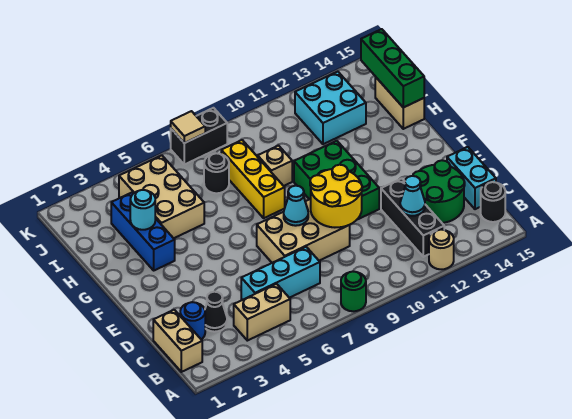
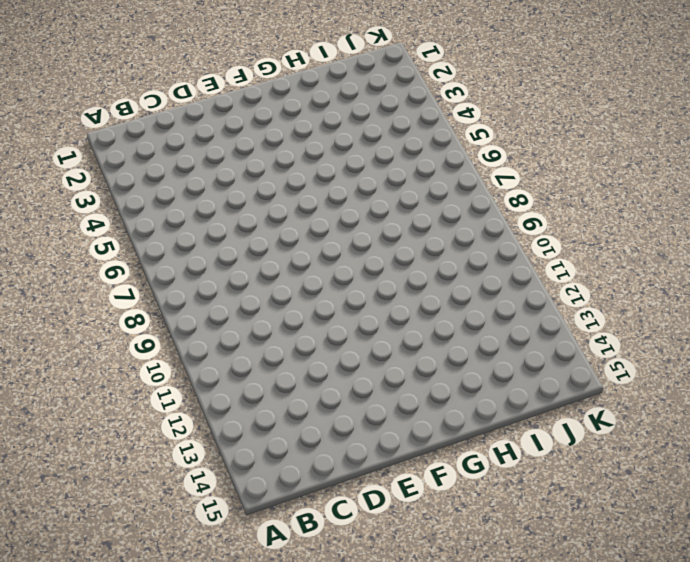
none -> green round brick A8 level 1
none -> tan round brick A12 level 1
none -> tan brick B1:C1 level 1

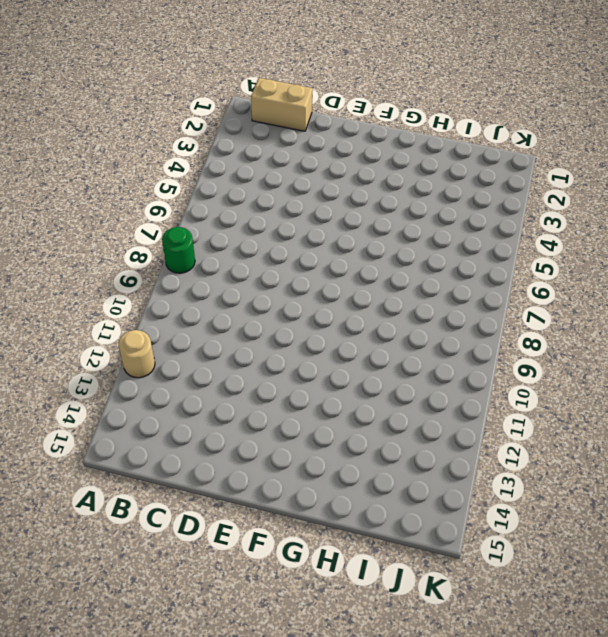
none -> tan brick B4:B5 level 1
none -> black brick B12:D12 level 1
none -> black round brick B15 level 1

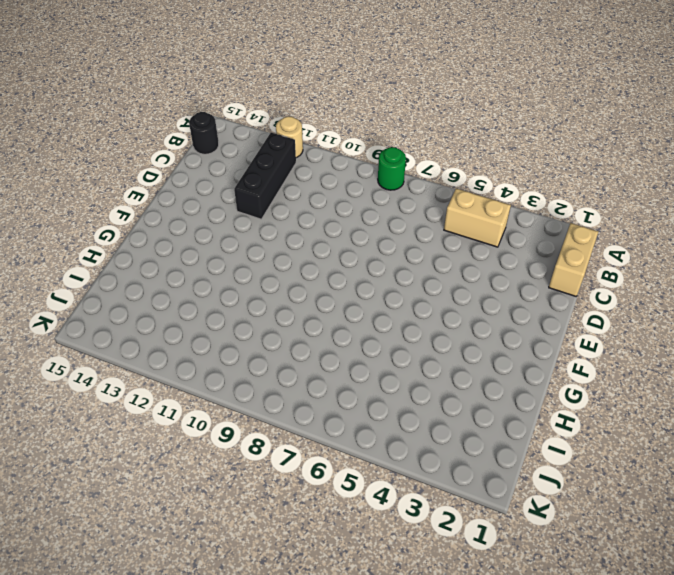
none -> blue round brick C2 level 1
none -> black cone C3 level 1
none -> cyan brick C5:C7 level 1

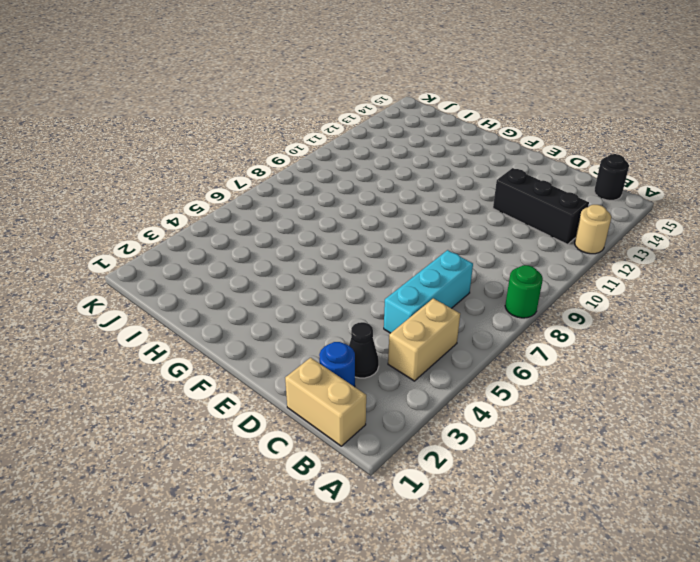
none -> green round brick C13:D14 level 1
none -> cyan brick C15:D15 level 1
none -> tan brick D7:E9 level 1

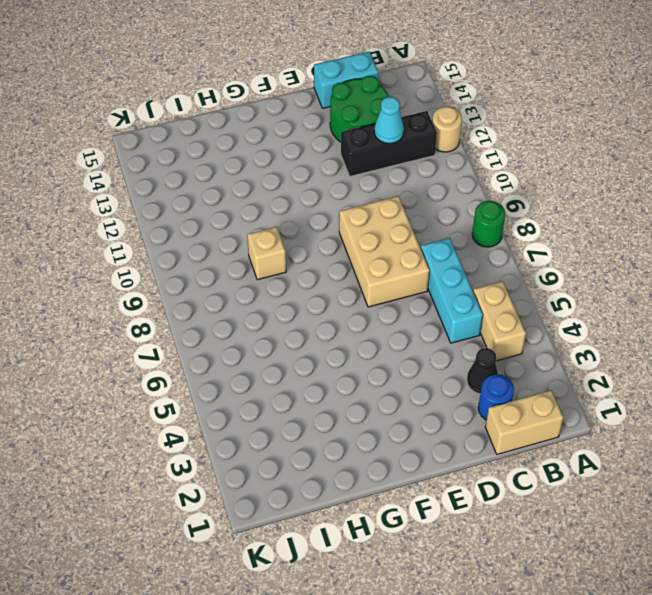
none -> black round brick B15 level 1
none -> green brick E10:G11 level 1
none -> blue brick G3:I3 level 1

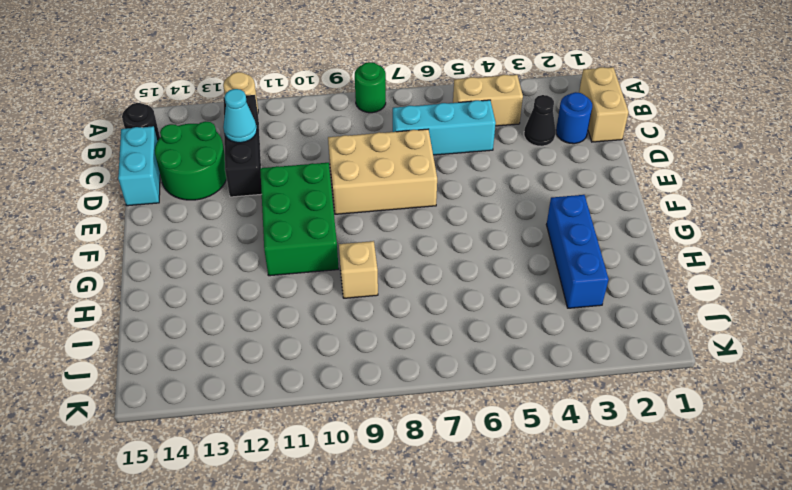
none -> yellow brick G8:I8 level 1
none -> tan brick H4:J5 level 1
none -> tan brick H15:I15 level 1

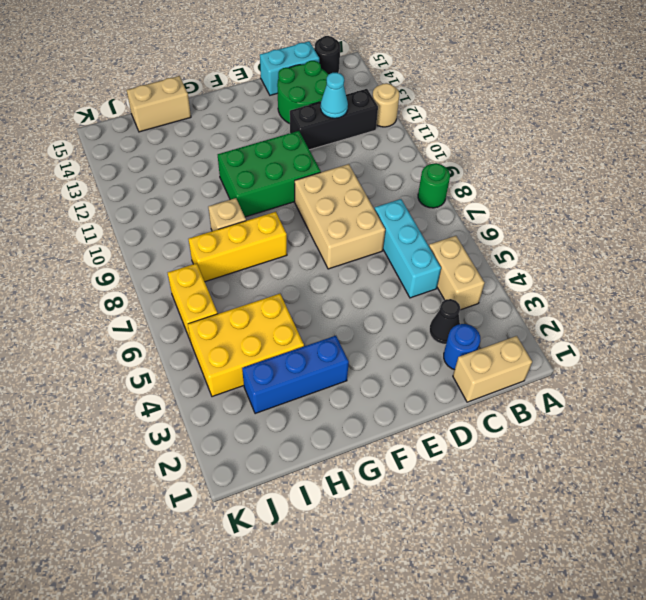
yellow brick H4:J5 level 1 -> tan brick H4:J5 level 1
yellow brick J6:J7 level 1 -> none
none -> black round brick I7 level 1
none -> cyan brick I12:J13 level 1
none -> black brick K7:K8 level 1

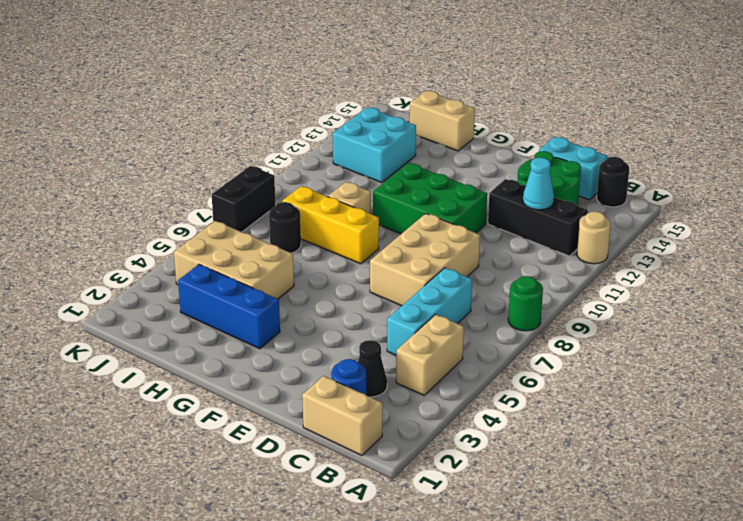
none -> yellow round brick D9:E10 level 2
none -> cyan cone E8 level 2
none -> cyan round brick H3 level 2

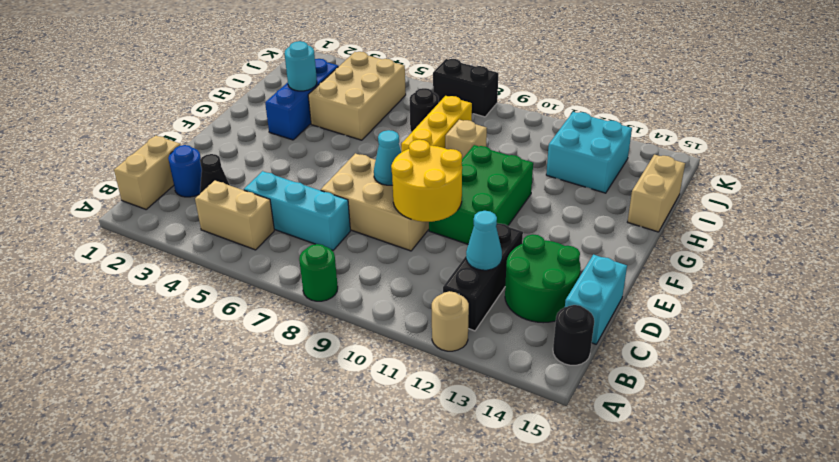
none -> green brick H15:J15 level 2
none -> tan tile K7 level 2

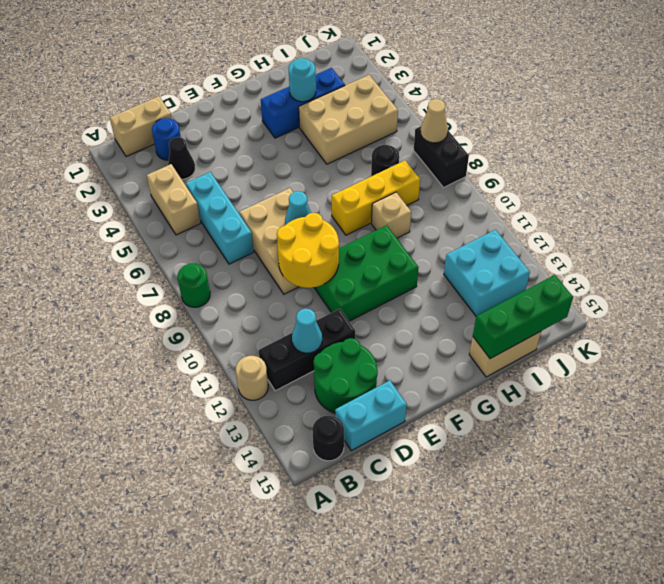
tan cone K7 level 2 -> tan tile K7 level 2

